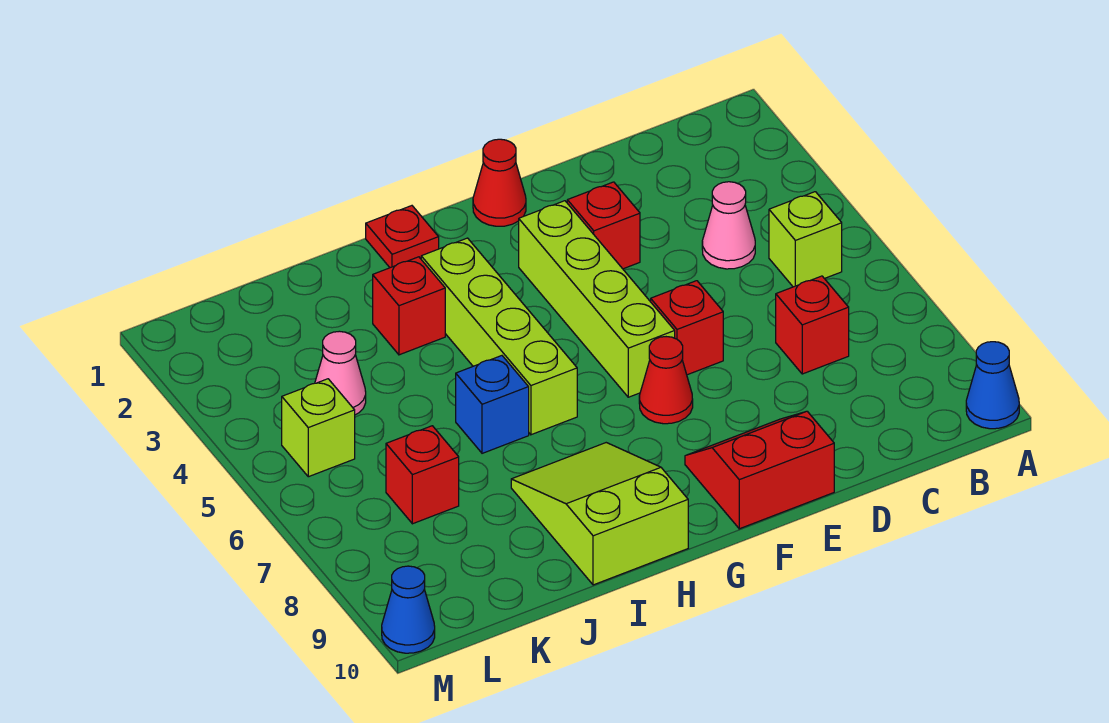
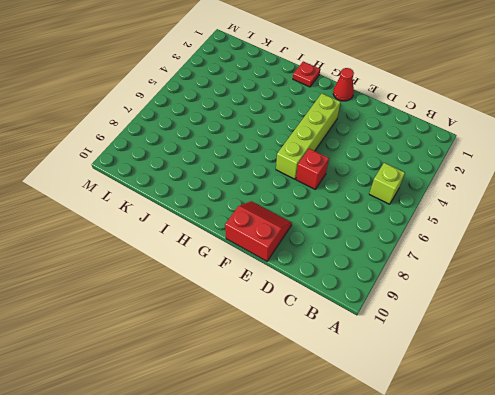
none -> blue cone A10 level 1
none -> pink cone C4 level 1
none -> red brick C7 level 1

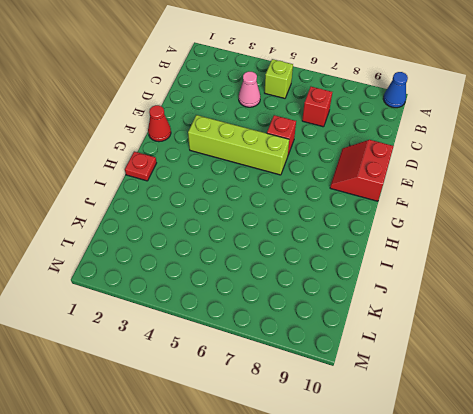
none -> red brick E3 level 1
none -> red cone F7 level 1
none -> lime brick H3:H6 level 1

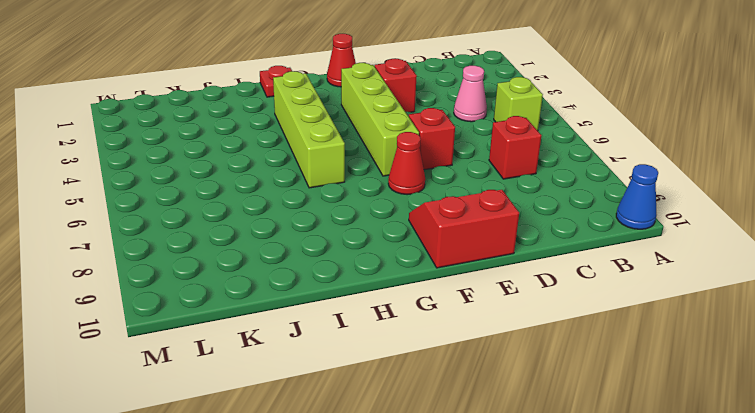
none -> lime slope H8:I10 level 1 top 10
none -> red brick I3 level 1
none -> blue brick I6 level 1

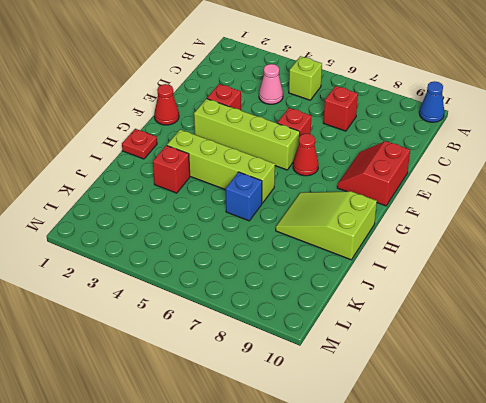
none -> pink cone K4 level 1
none -> red brick K7 level 1
none -> lime brick L5 level 1

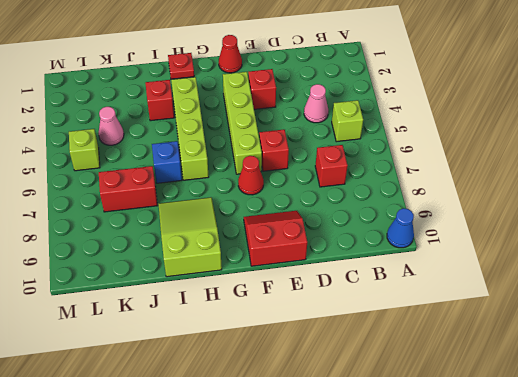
red brick J7:K7 level 1 -> red brick K7 level 1
none -> blue cone M10 level 1

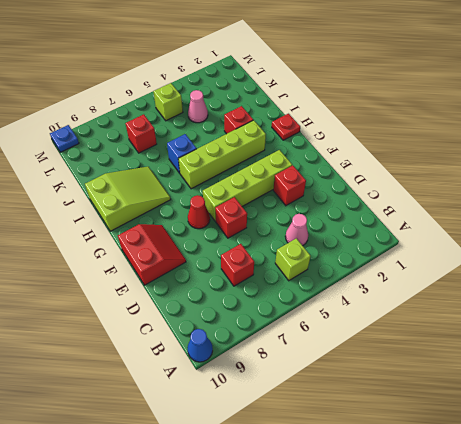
blue plate M10 level 1 -> blue cone M10 level 1
none -> red cone F1 level 1

